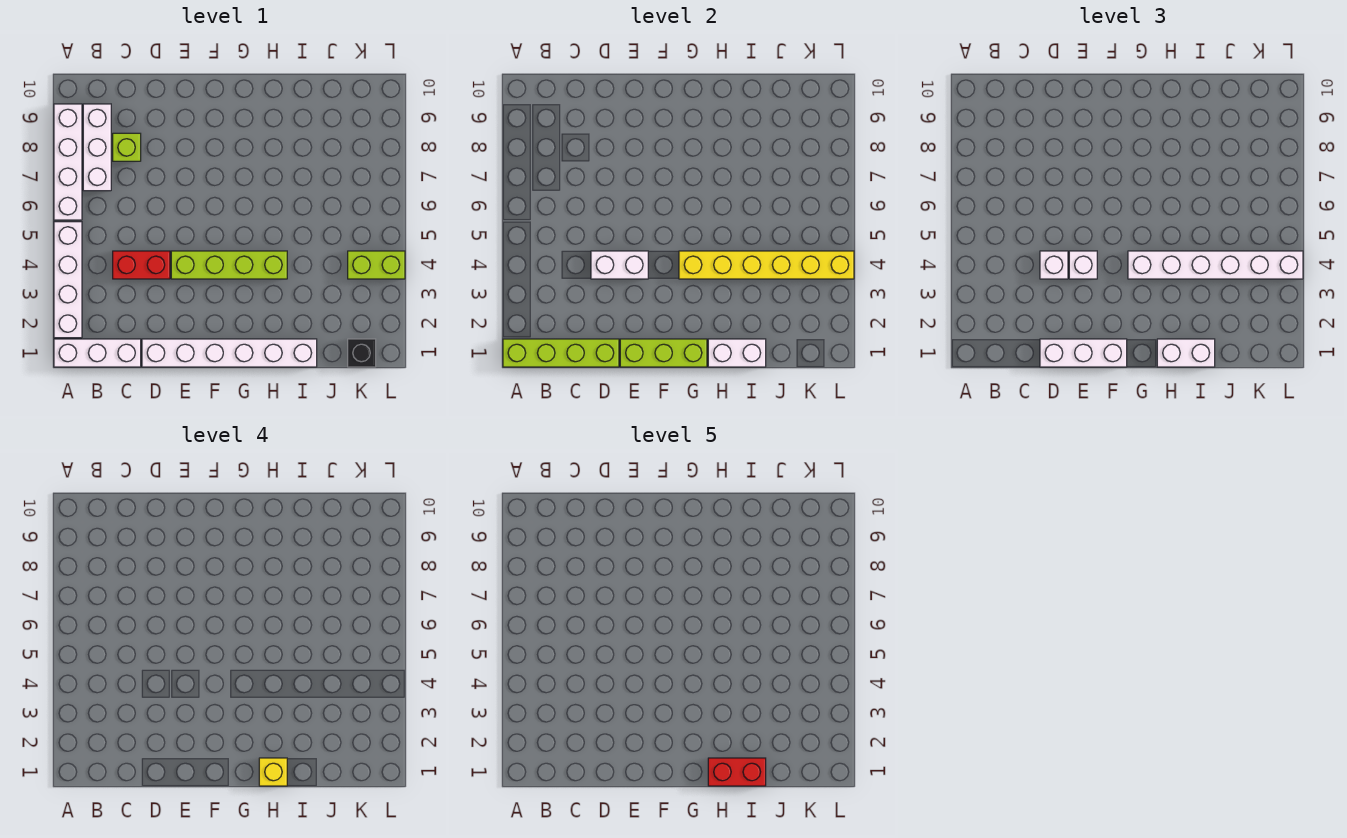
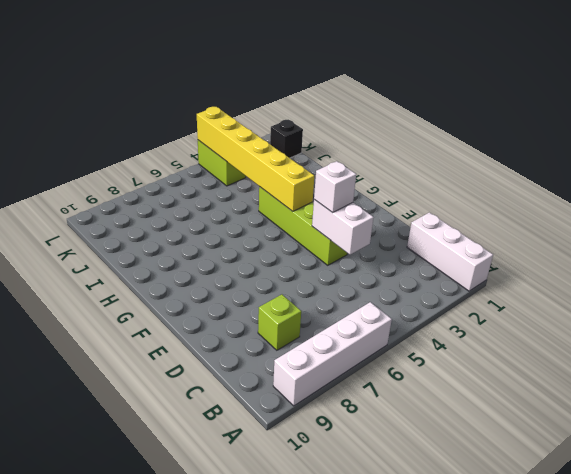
none -> white brick A2:A5 level 1
none -> white brick B7:B9 level 1
none -> red brick C4:D4 level 1

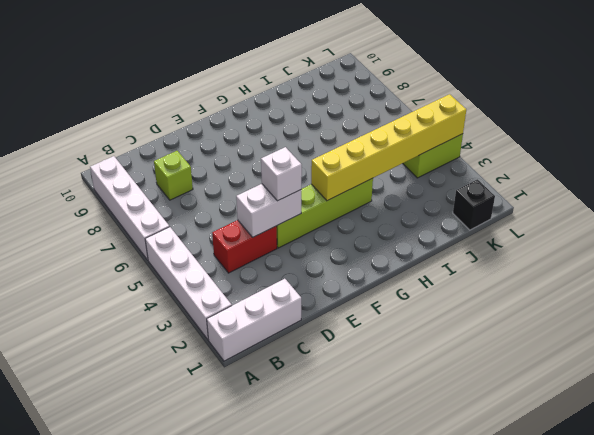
none -> white brick B7:B9 level 1
none -> white brick D1:I1 level 1
none -> lime brick A1:D1 level 2

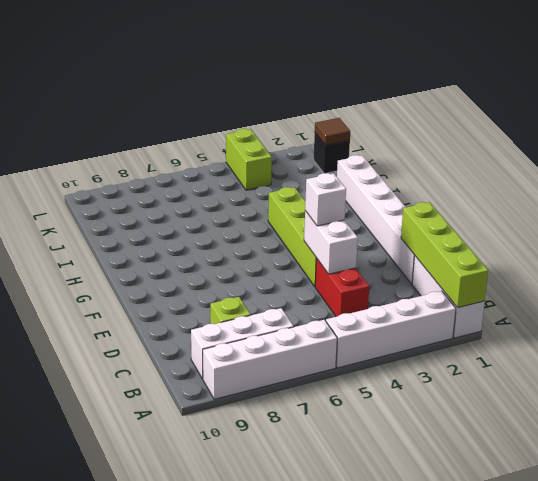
brown tile K1 level 2 -> none
none -> lime brick E1:G1 level 2
none -> yellow brick G4:L4 level 2
none -> white brick H1:I1 level 2

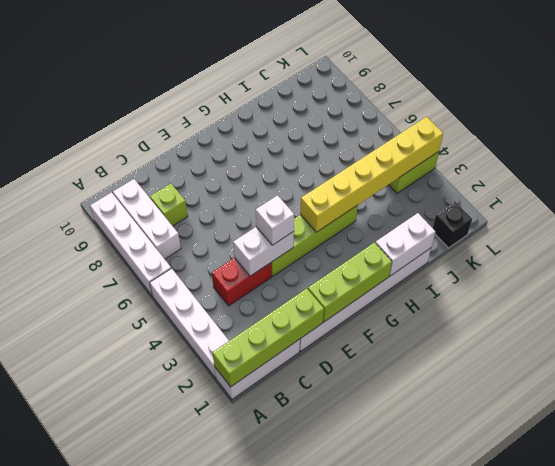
none -> white brick D1:F1 level 3
none -> white brick D4 level 3
none -> white brick G4:L4 level 3

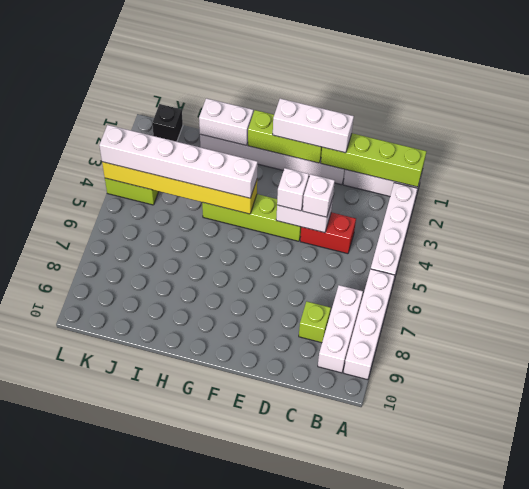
none -> white brick H1:I1 level 3
none -> yellow brick H1 level 4
none -> red brick H1:I1 level 5

